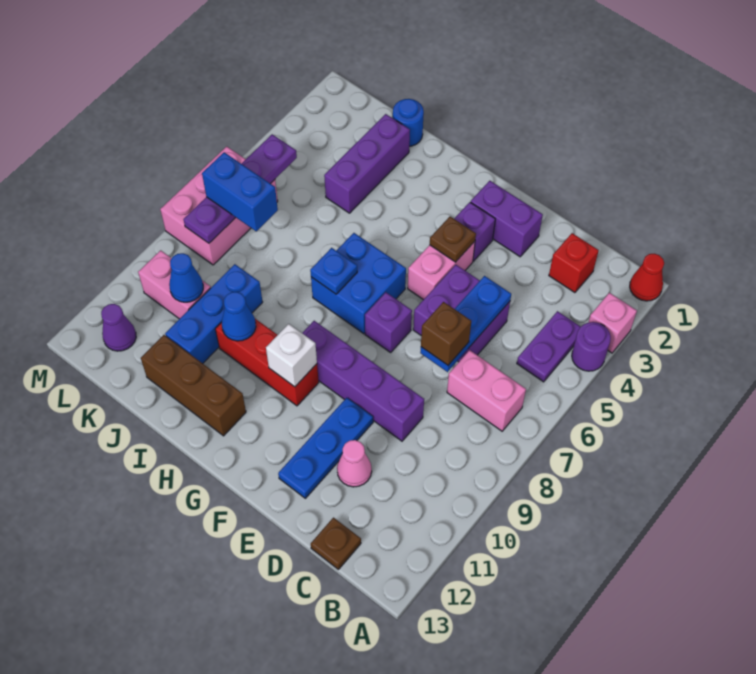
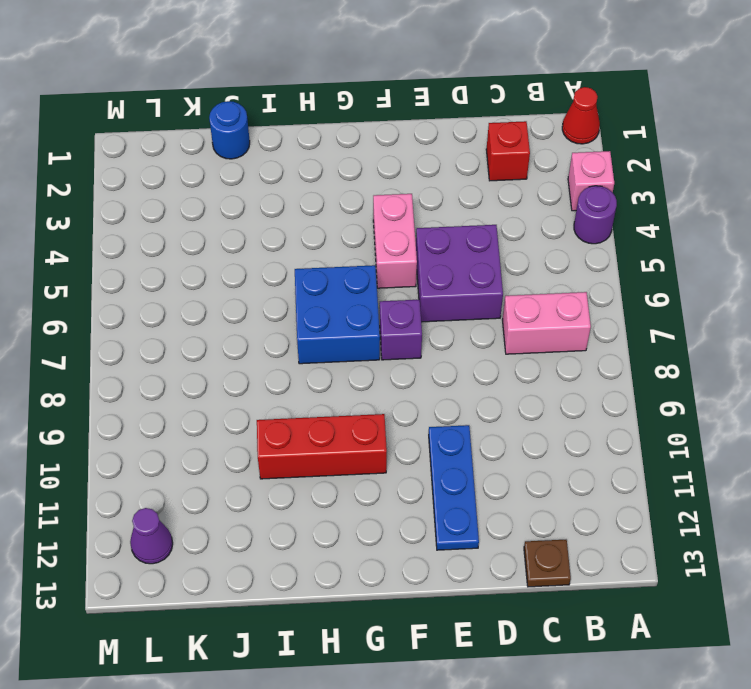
none -> purple plate B4:B5 level 1
none -> purple brick D9:G9 level 1
none -> pink cone D11 level 1
none -> purple brick E2:F2 level 1

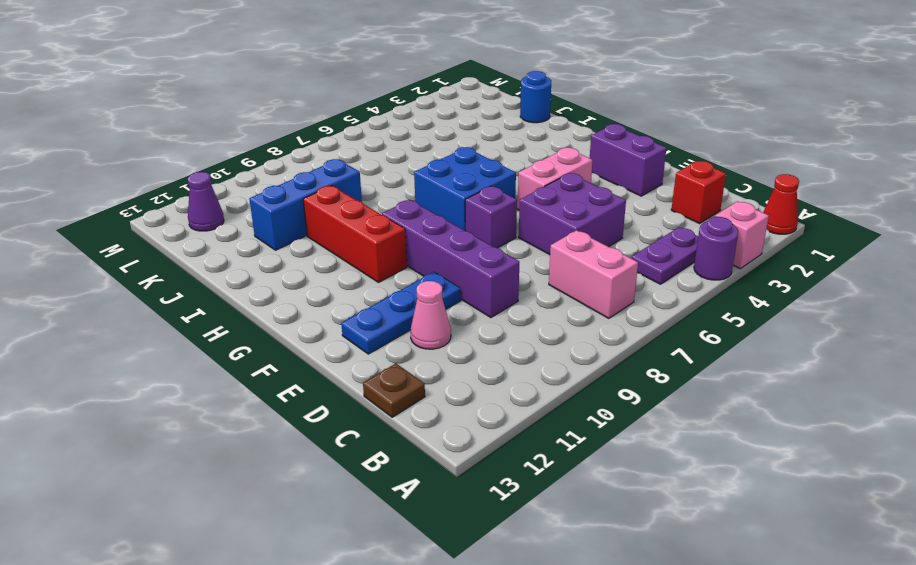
none -> purple brick F3 level 1
none -> brown brick H12:J12 level 1
none -> purple brick J2:J4 level 1
none -> pink brick K10:L10 level 1

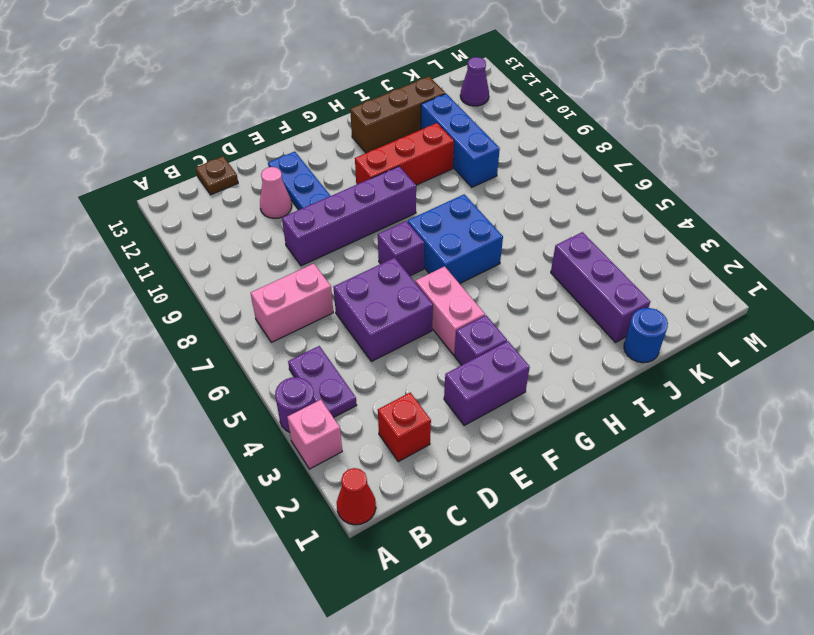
none -> pink brick K10:L10 level 1
none -> pink brick L6:M8 level 1
none -> blue plate D5:D7 level 2
none -> brown plate F4 level 2

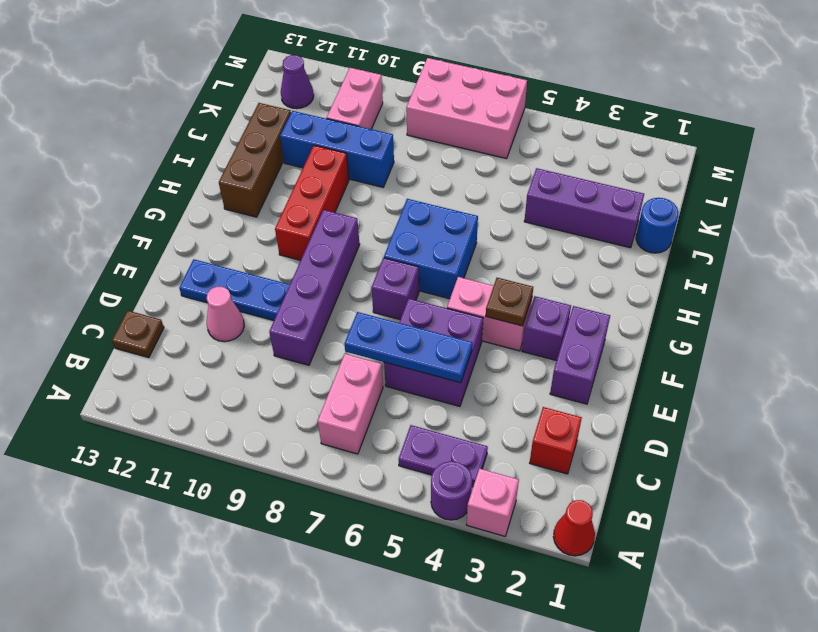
none -> white brick G10 level 2
none -> blue plate H7 level 2
none -> blue cone I10 level 2
none -> blue cone K10 level 2

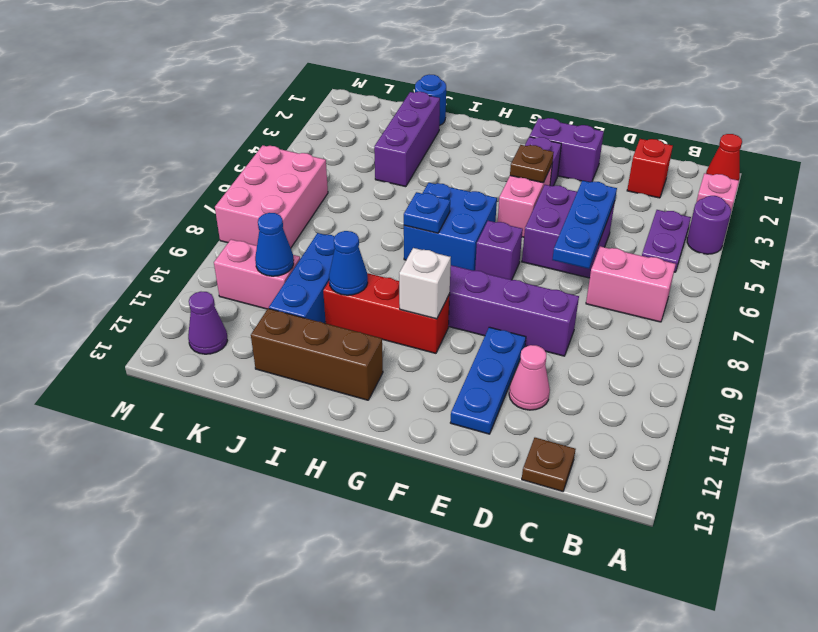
none -> purple plate L5:L8 level 2
none -> brown brick D7 level 3
none -> blue brick K7:L7 level 3

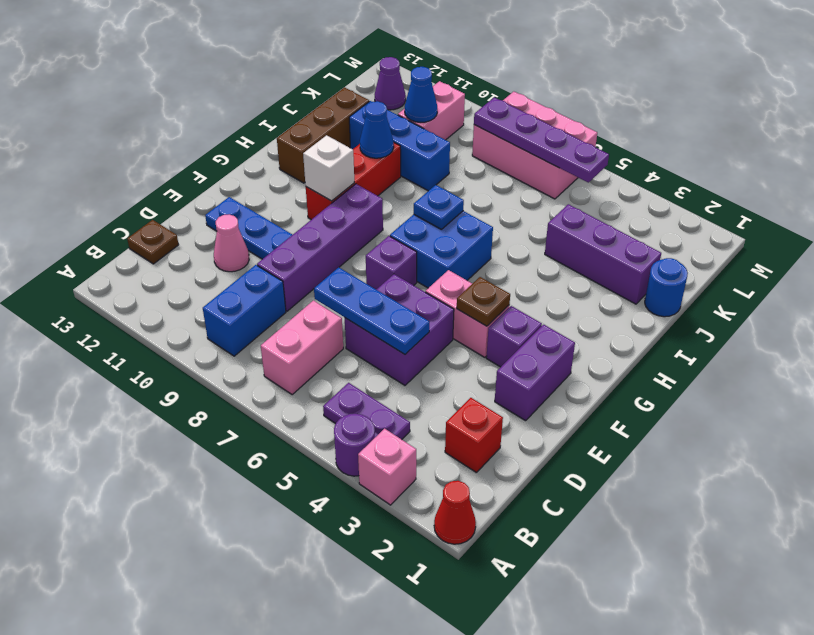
blue brick B9:C9 level 1 -> blue brick K7:L7 level 3
none -> brown brick D7 level 3

